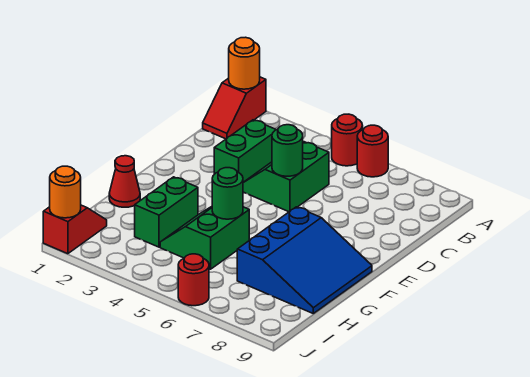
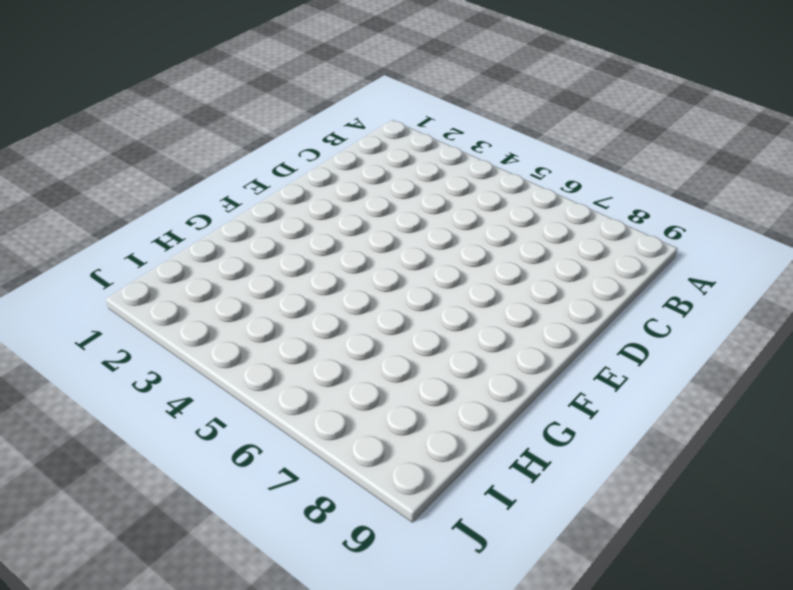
none -> red slope A1:B1 level 1 top A
none -> red round brick A5 level 1
none -> red round brick A6 level 1

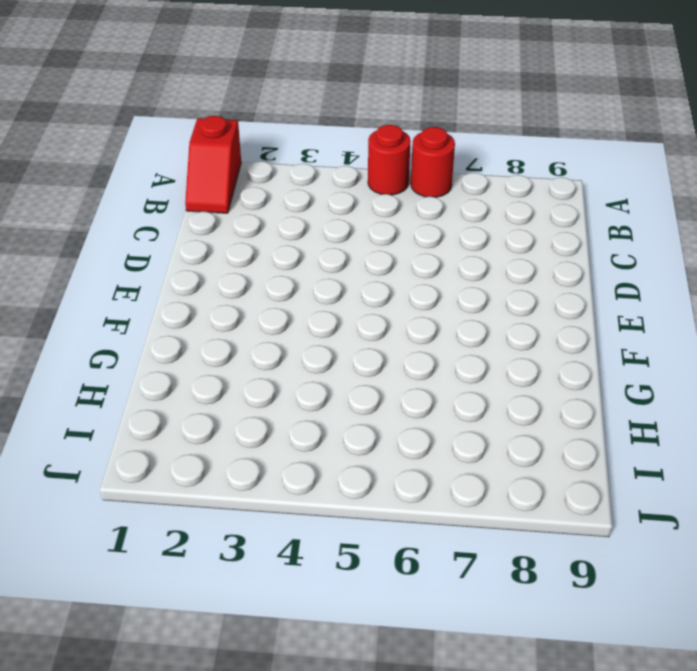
none -> green brick C3:D3 level 1
none -> green slope C4:D5 level 1 top 5
none -> blue slope F7:H9 level 1 top 7

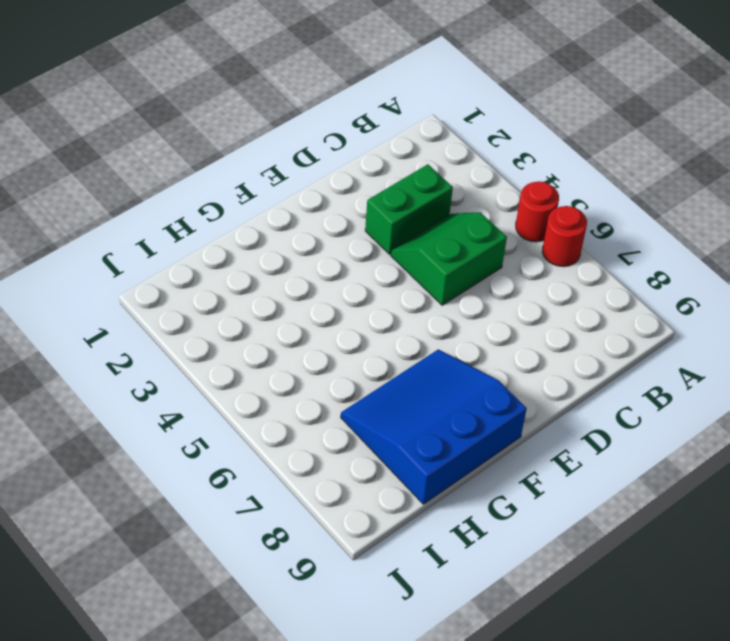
blue slope F7:H9 level 1 top 9 -> blue slope F7:H9 level 1 top 7
none -> red slope A1:B1 level 1 top A
none -> red cone G1 level 1
none -> green brick G3:H3 level 1

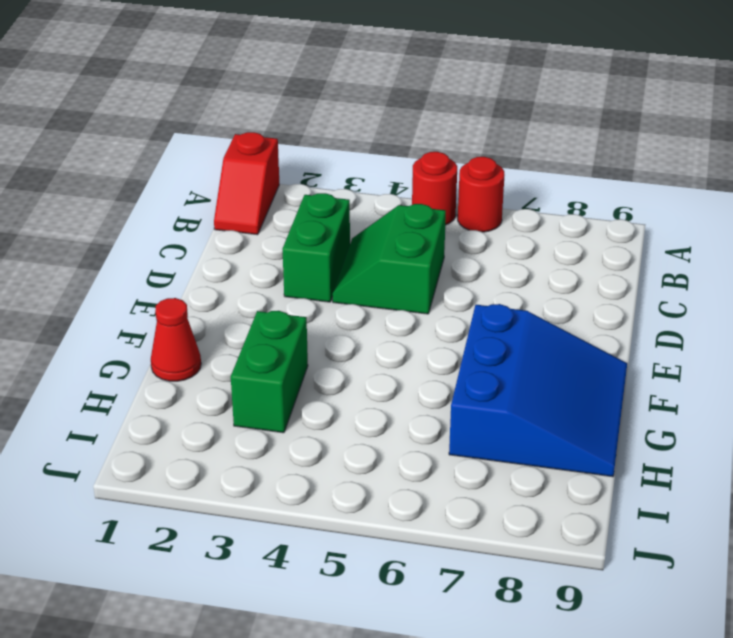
none -> green slope G4:H5 level 1 top 5
none -> red slope I1:J1 level 1 top J
none -> red round brick J6 level 1

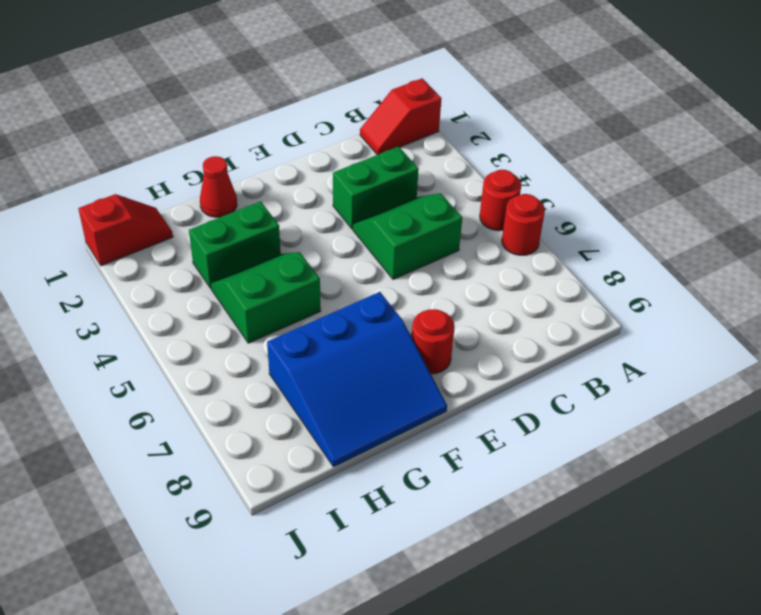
red round brick E8 level 1 -> red round brick J6 level 1
none -> orange round brick A1 level 2
none -> green round brick D5 level 2
none -> green round brick G5 level 2

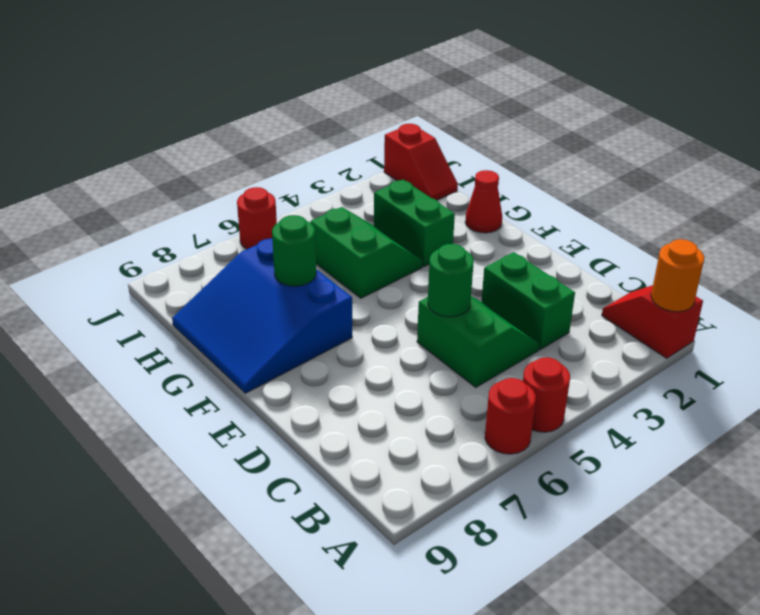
green round brick G7 level 2 -> green round brick G5 level 2
none -> orange round brick J1 level 2

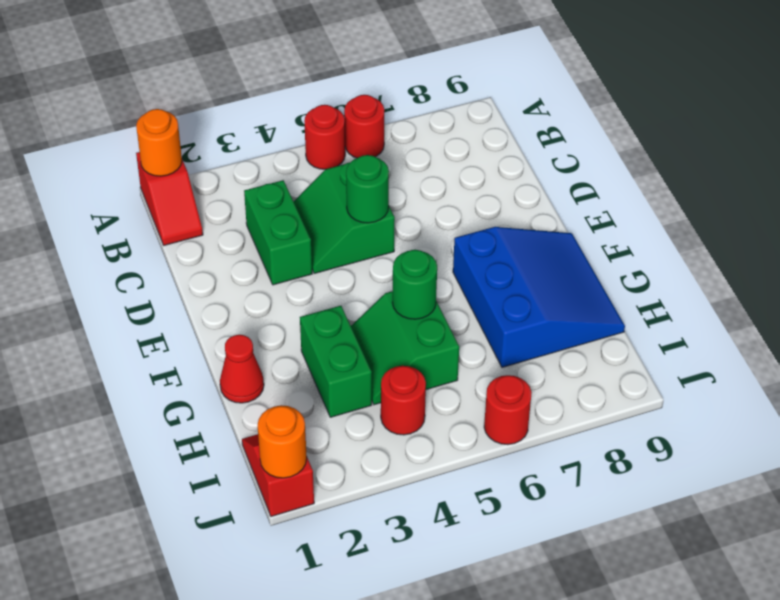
red round brick I4 level 1 -> none

